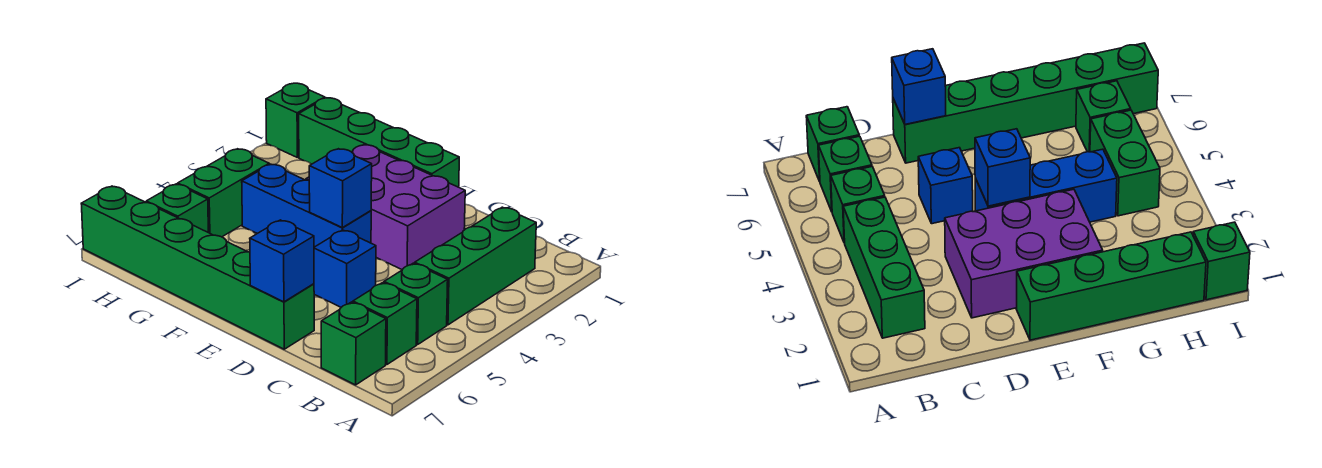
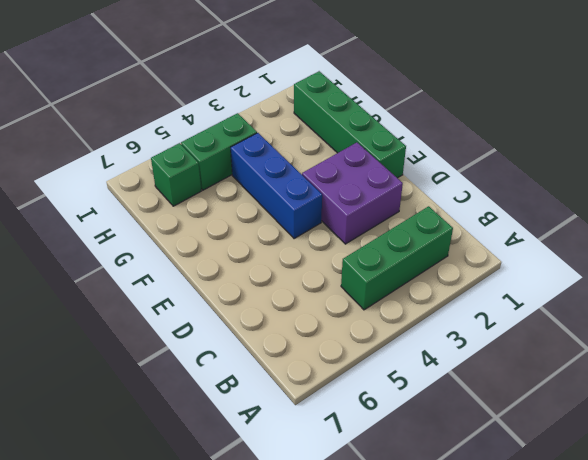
purple brick D2:E3 level 1 -> purple brick D2:F3 level 1
none -> green brick B5 level 1
none -> green brick B6 level 1
none -> green brick B7 level 1

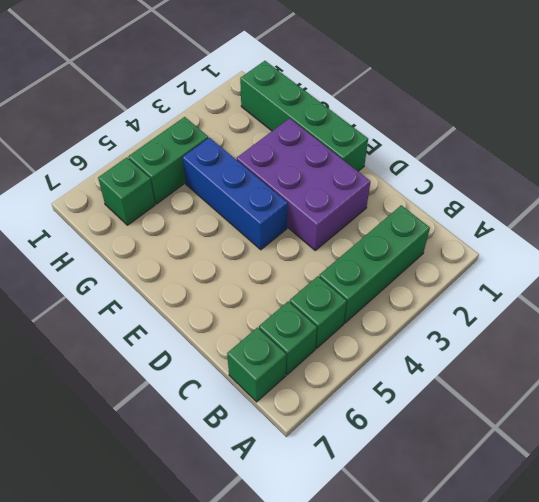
none -> blue brick D5 level 1
none -> green brick D7:I7 level 1
none -> green brick I1 level 1

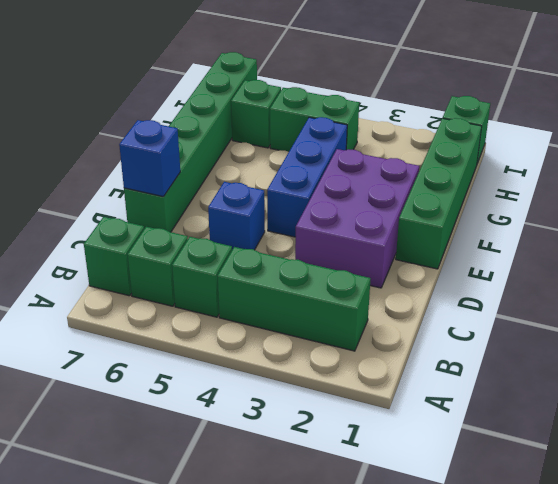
none -> blue brick E4 level 2

